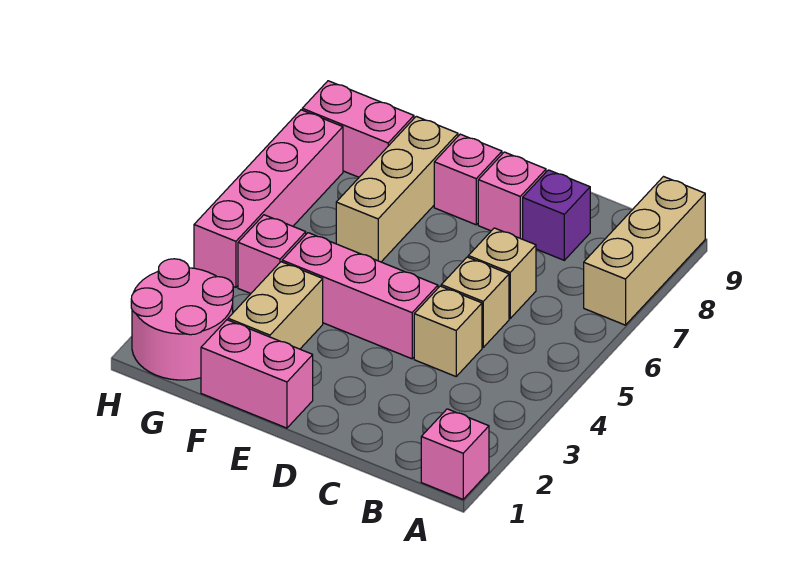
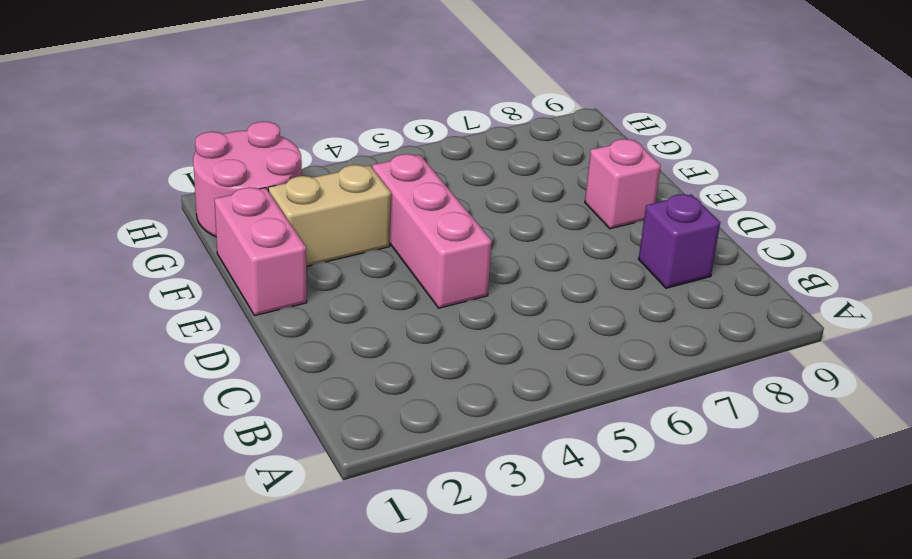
none -> pink brick A1 level 1
none -> tan brick A7:A9 level 1
none -> tan brick C4 level 1

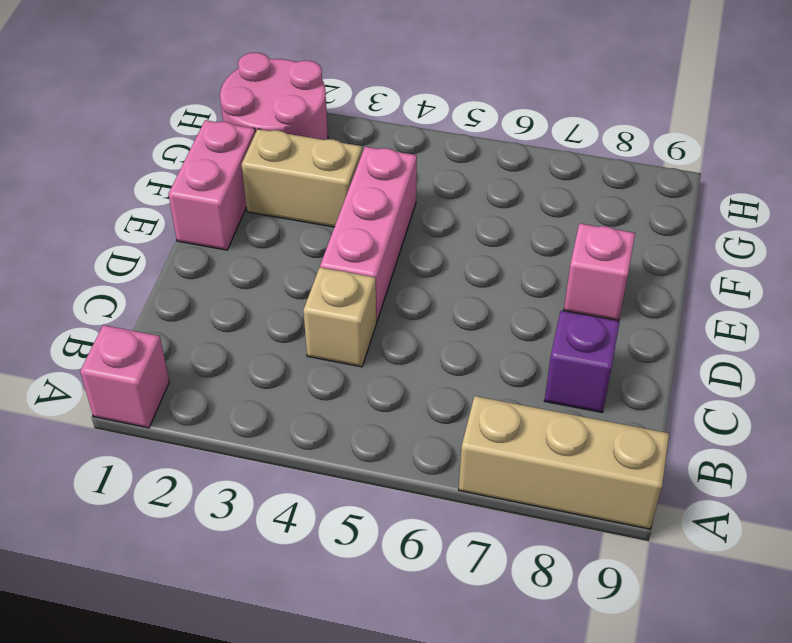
none -> tan brick C5 level 1
none -> tan brick C6 level 1
none -> pink brick D8 level 1

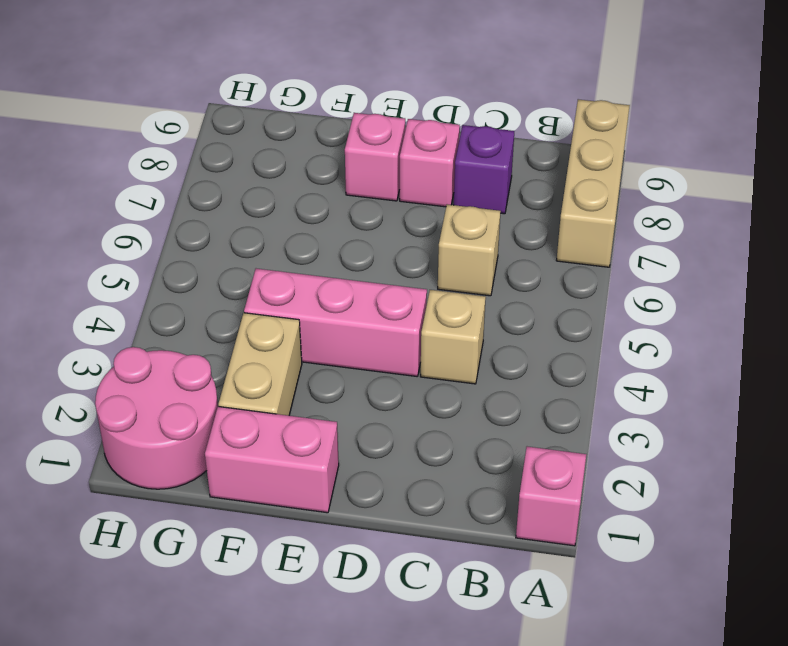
none -> tan brick C5 level 1
none -> tan brick F6:F8 level 1
none -> pink brick G4 level 1

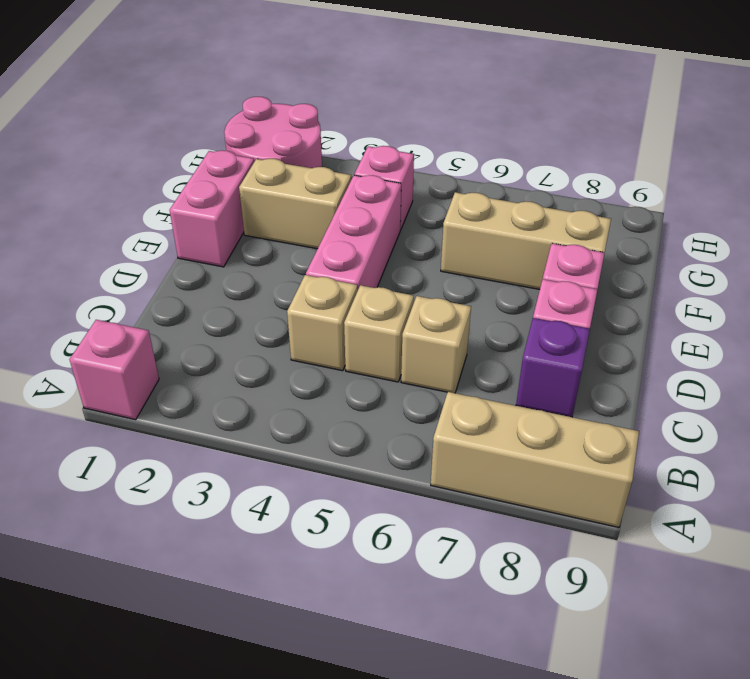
none -> pink brick G8:H8 level 1
none -> pink brick H4:H7 level 1

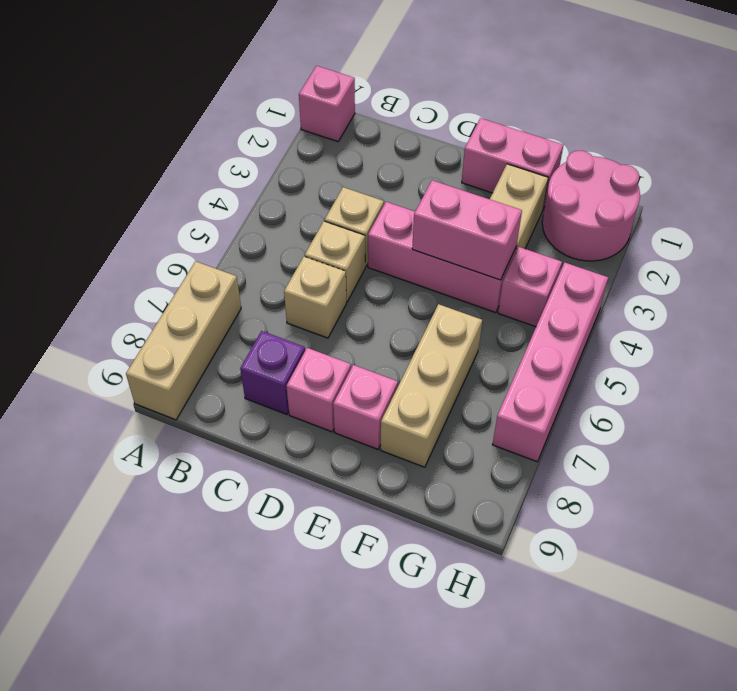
pink brick E4:F4 level 2 -> pink brick G8:H8 level 1

